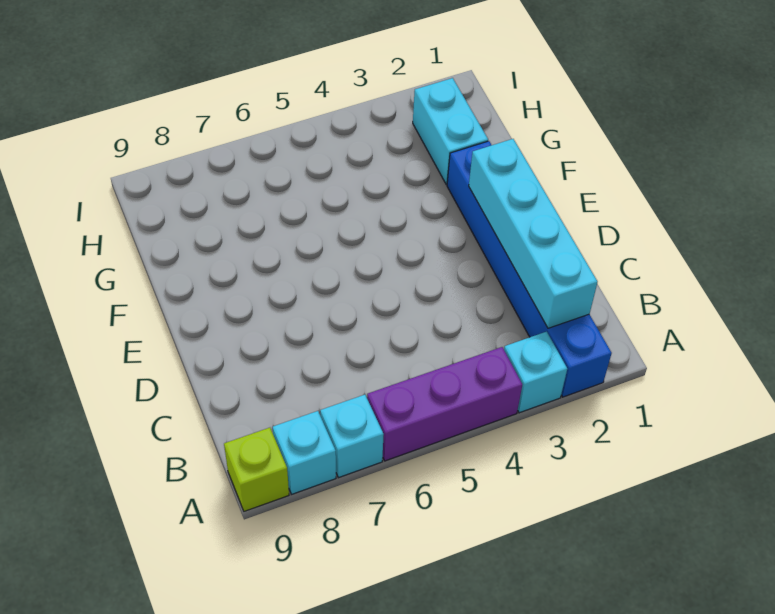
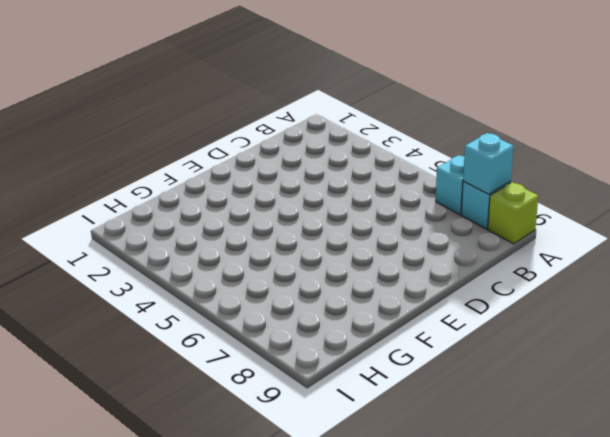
cyan brick A8 level 2 -> cyan brick A3 level 1
none -> blue brick A2:F2 level 1
none -> purple brick A4:A6 level 1

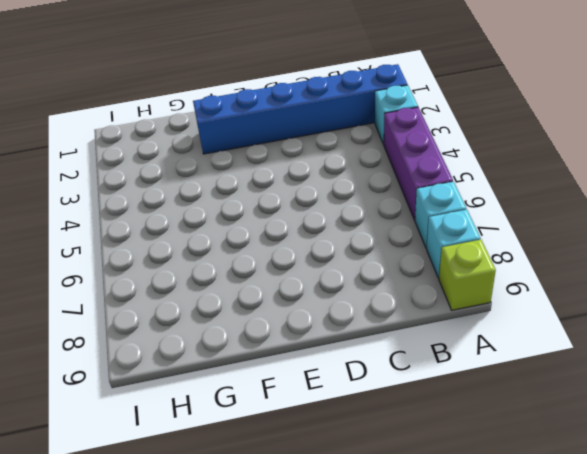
none -> cyan brick G2:H2 level 1
none -> cyan brick B2:E2 level 2

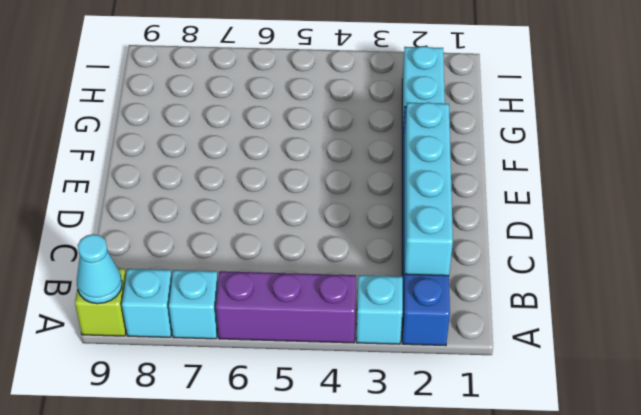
cyan cone A9 level 2 -> none

